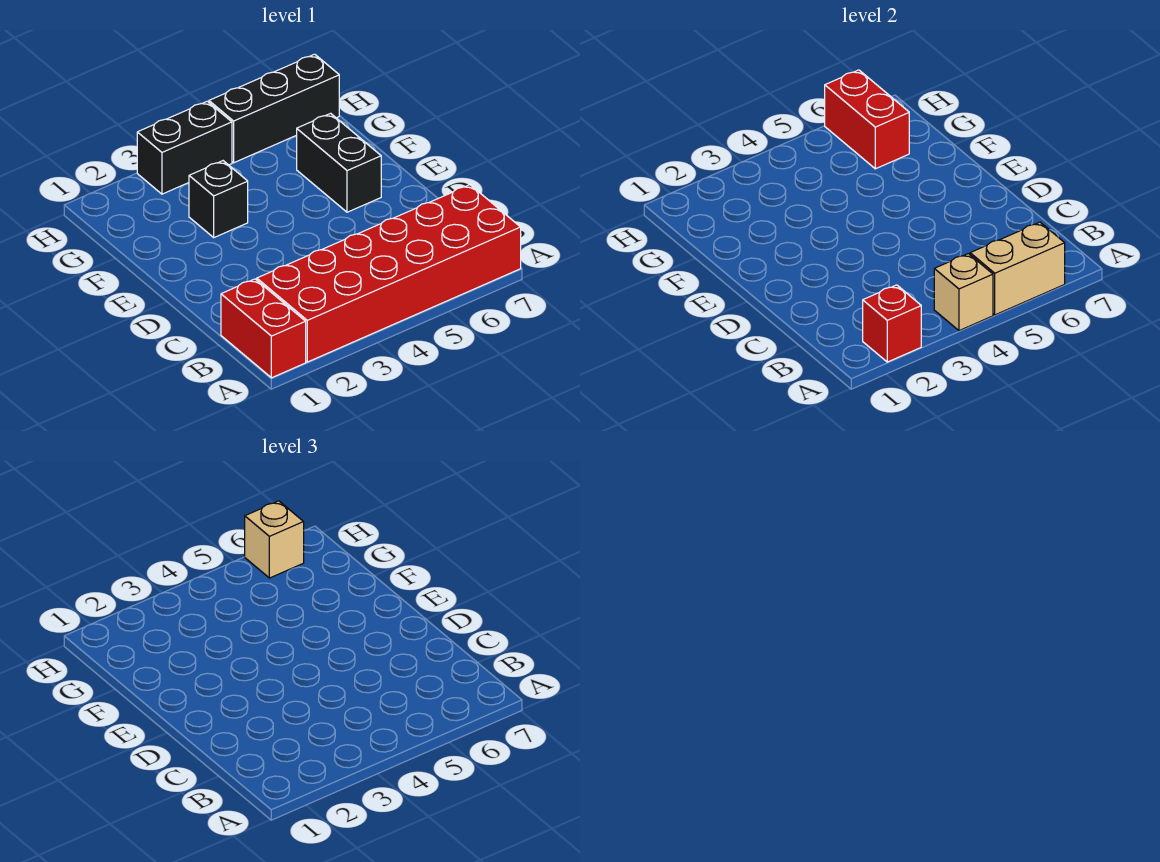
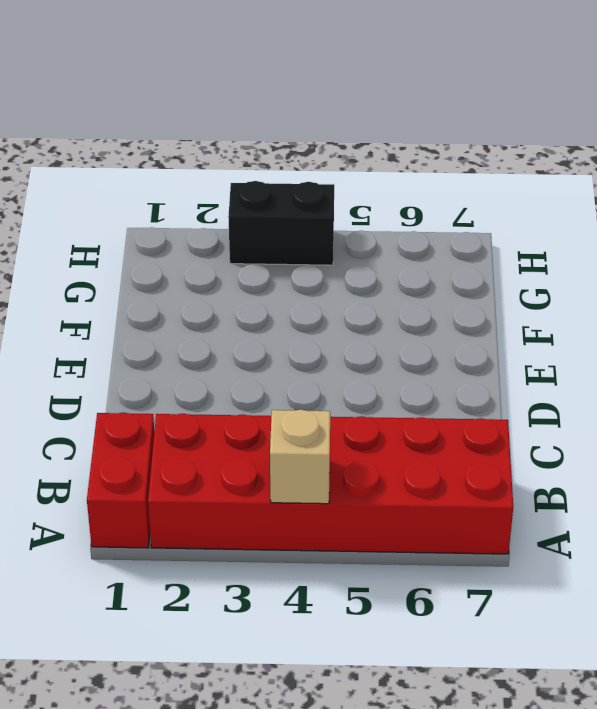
none -> black brick E6:F6 level 1
none -> black brick F3 level 1

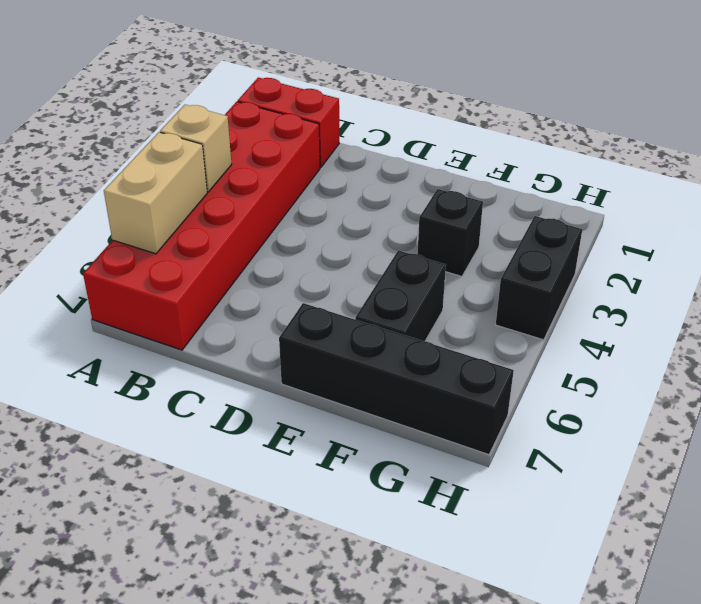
black brick E7:H7 level 1 -> black brick H5:H7 level 1
black brick F5:F6 level 1 -> black brick E6:F6 level 1
none -> red brick A2 level 2
none -> red brick G6:H6 level 2

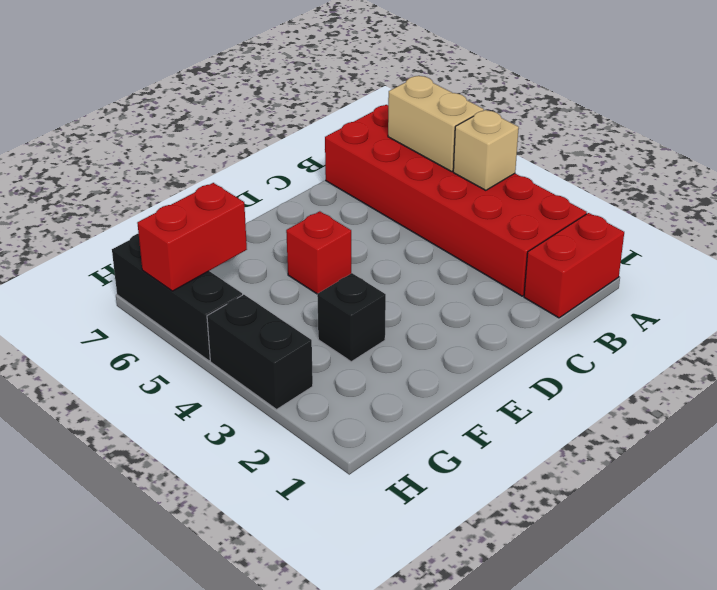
red brick E5 level 1 -> red brick A2 level 2
none -> black brick E6:F6 level 1
none -> tan brick H6 level 3

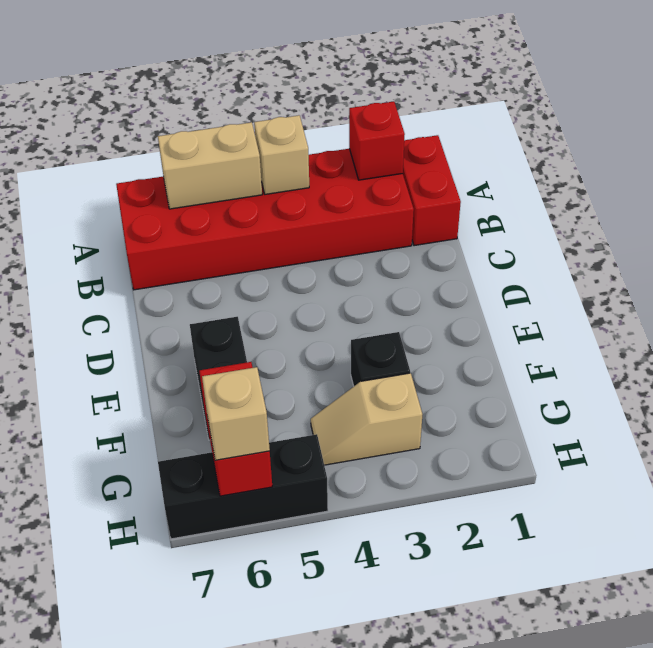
tan slope G3:G4 level 1 top 3 -> none
none -> black brick H3:H4 level 1

